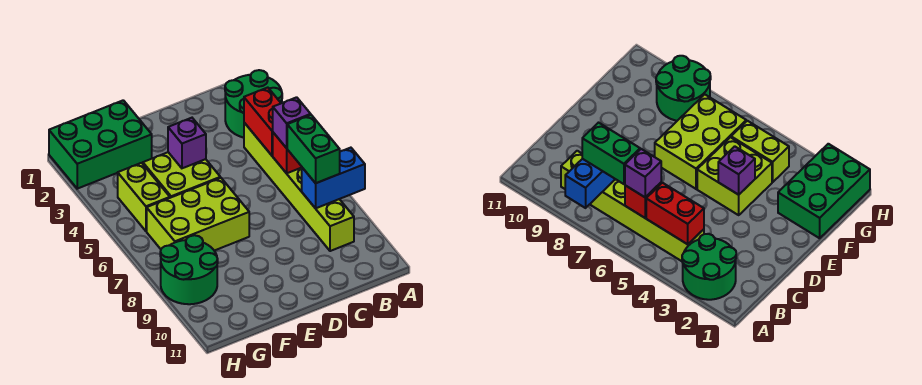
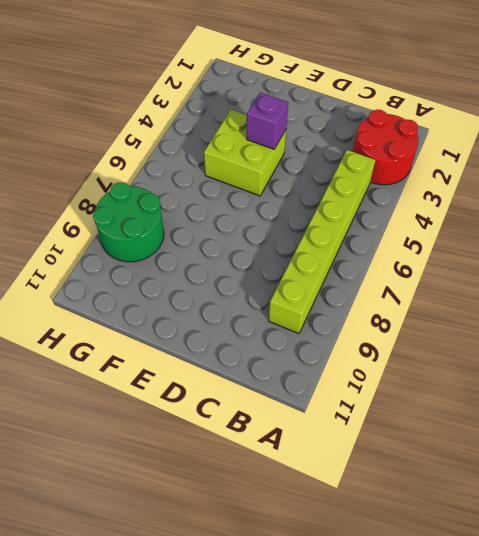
red round brick A2:B3 level 1 -> green round brick A2:B3 level 1
none -> lime brick E6:G7 level 1
none -> green brick F1:H2 level 1
none -> lime brick G4:G5 level 1

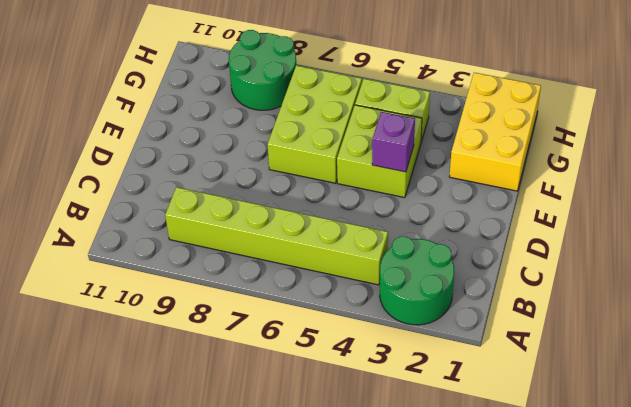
yellow brick F1:H2 level 1 -> green brick F1:H2 level 1
none -> blue brick A8:B8 level 2
none -> red brick B4:B5 level 2
none -> red brick B6 level 2

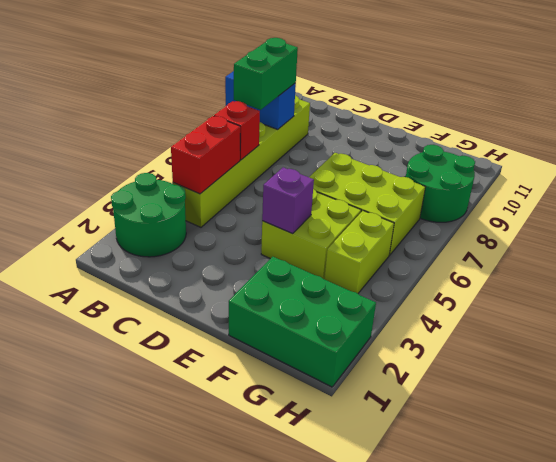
none -> purple brick B6 level 3

